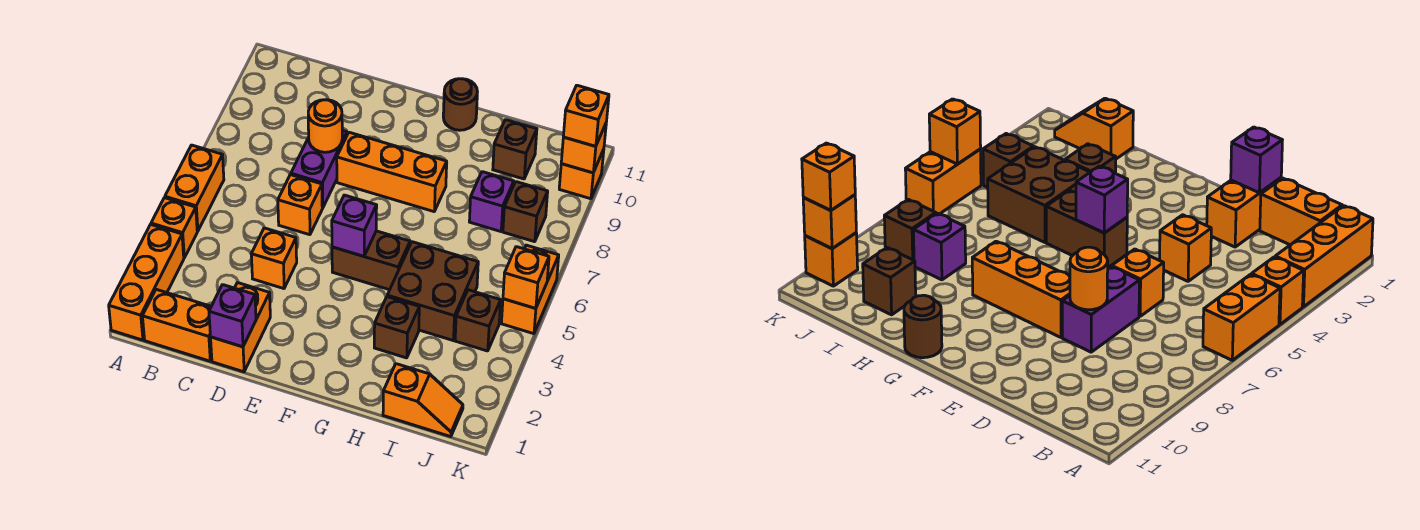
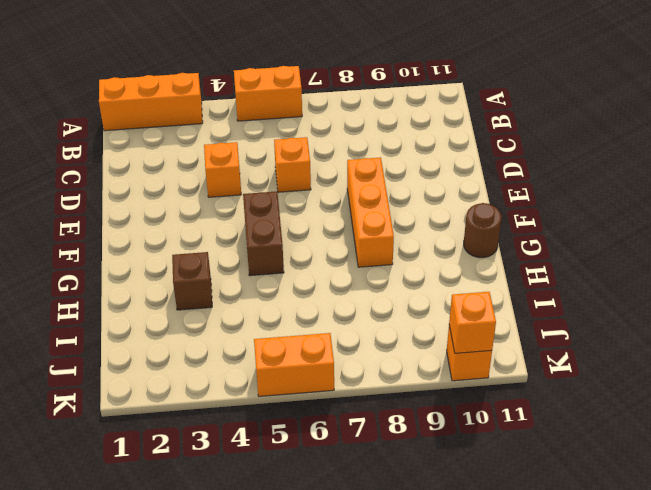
none -> orange brick A4 level 1
none -> orange brick B1:C1 level 1
none -> orange brick D1:D2 level 1

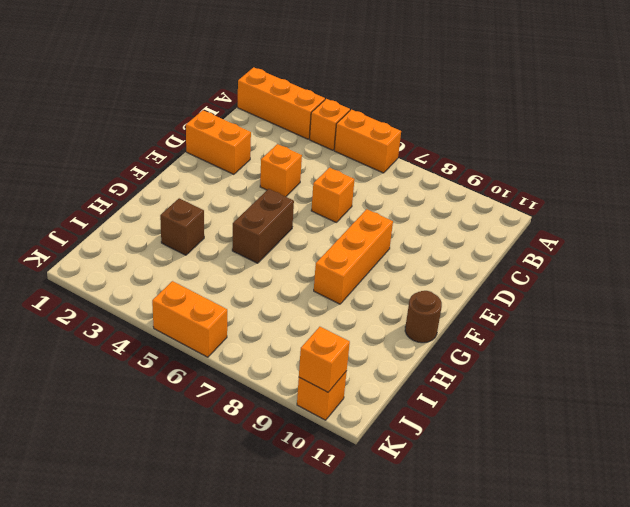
none -> orange brick B1:C1 level 1
none -> purple brick D7:D8 level 1
none -> brown brick H4:I5 level 1

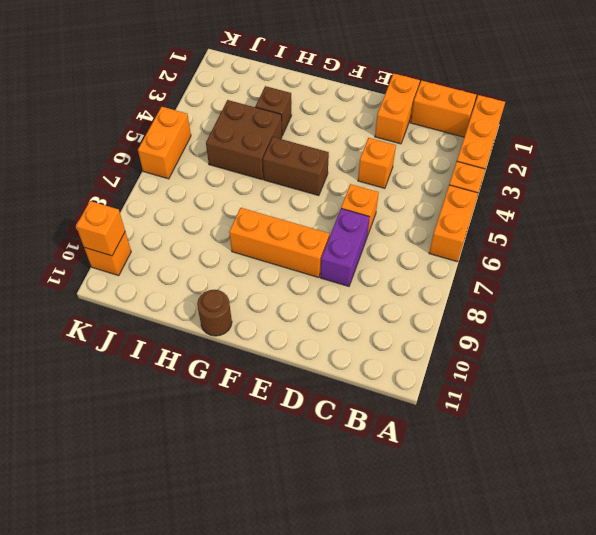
none -> orange slope I1:J1 level 1 top I
none -> purple brick I8 level 1
none -> brown brick I10 level 1

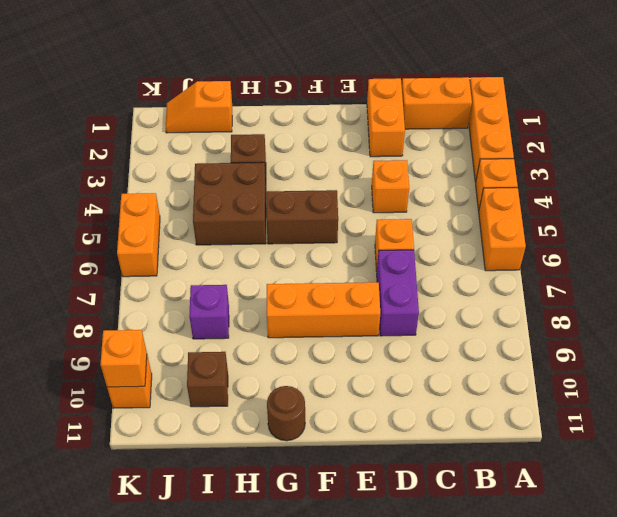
none -> brown brick J4 level 1
none -> brown brick J8 level 1
none -> purple brick D1 level 2

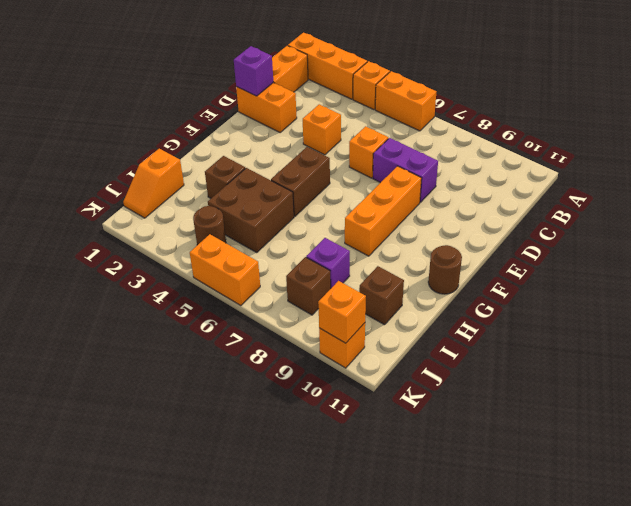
brown round brick J4 level 1 -> brown brick J4 level 1
none -> orange round brick D8 level 2
none -> purple brick F5 level 2
none -> orange brick K5 level 2

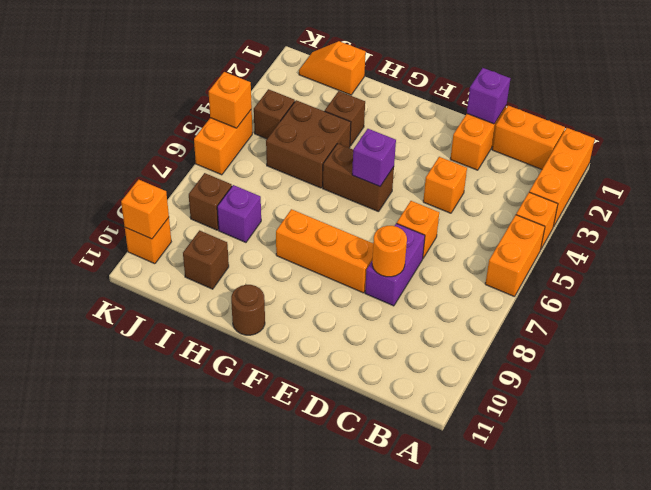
none -> orange brick K10 level 3

